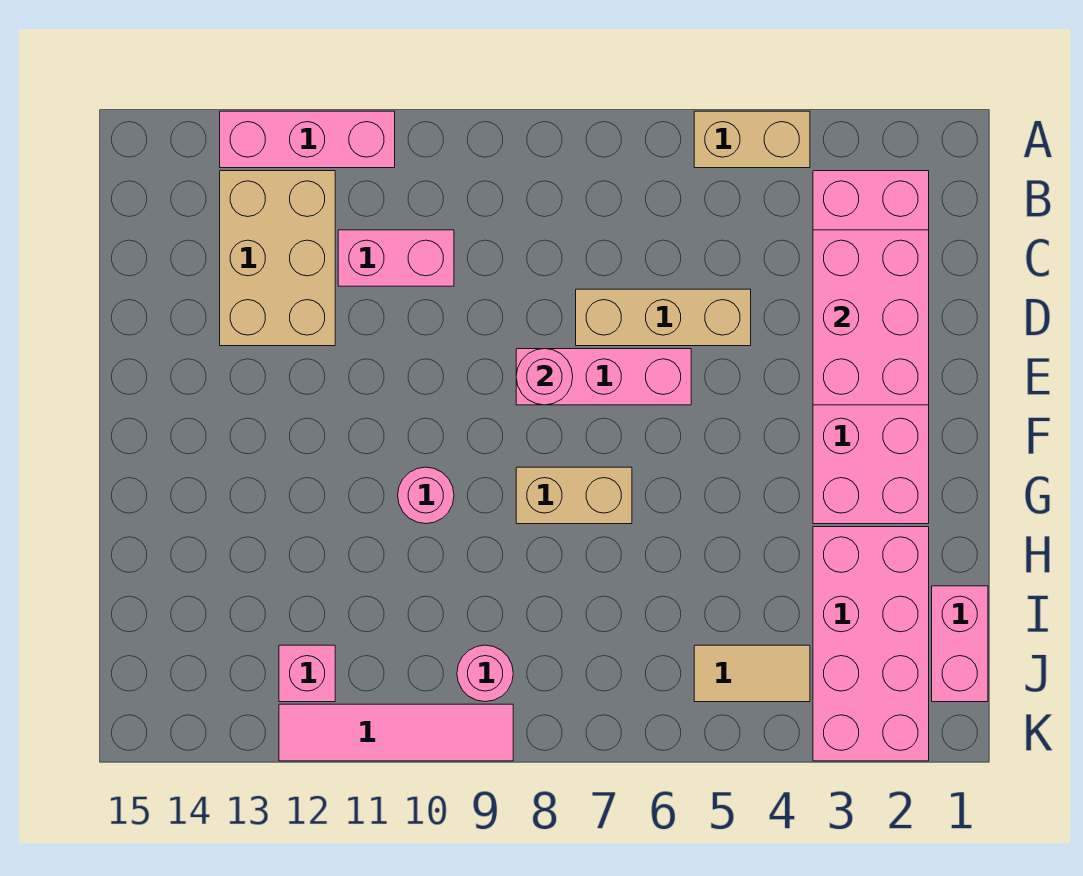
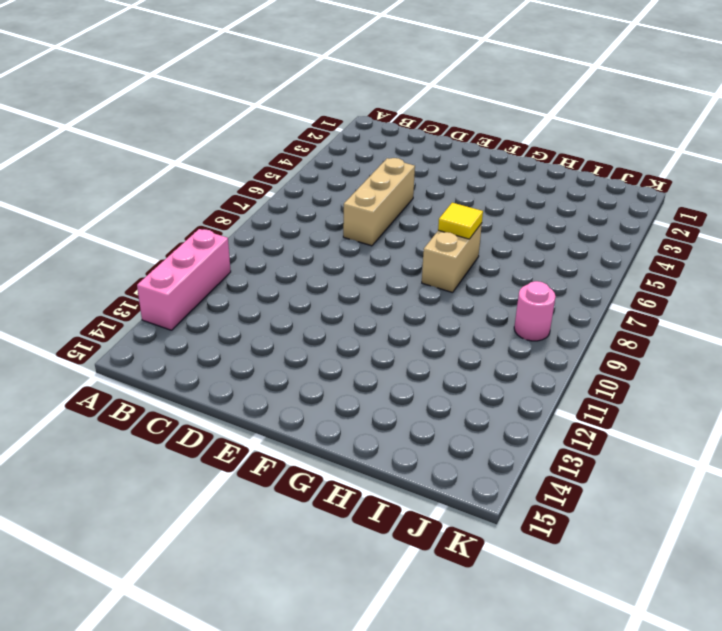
yellow tile G7 level 2 -> none
none -> tan brick A4:A5 level 1
none -> pink brick B2:G3 level 1
none -> tan brick B12:D13 level 1

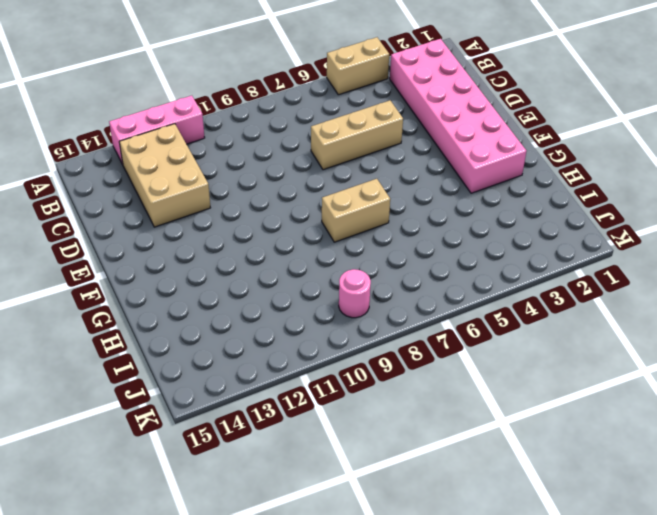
none -> pink brick C10:C11 level 1
none -> pink brick E6:E8 level 1
none -> pink round brick G10 level 1

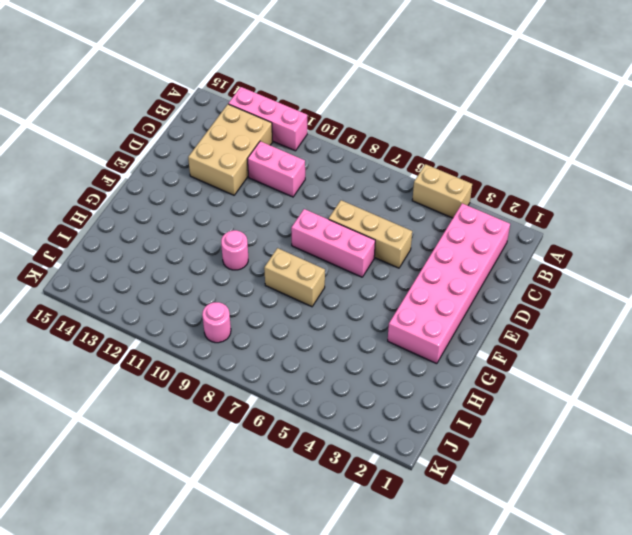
none -> pink brick H2:K3 level 1
none -> pink brick I1:J1 level 1
none -> tan tile J4:J5 level 1

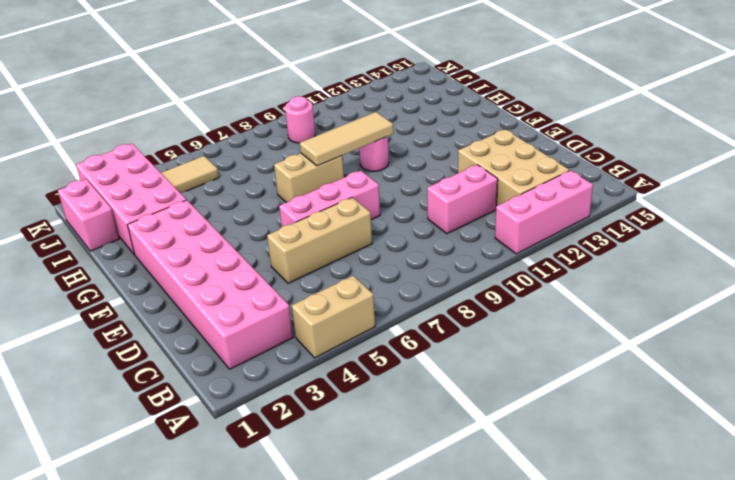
tan tile G8:G10 level 2 -> none
none -> pink brick J12 level 1
none -> pink tile K9:K12 level 1
none -> pink brick C2:E3 level 2

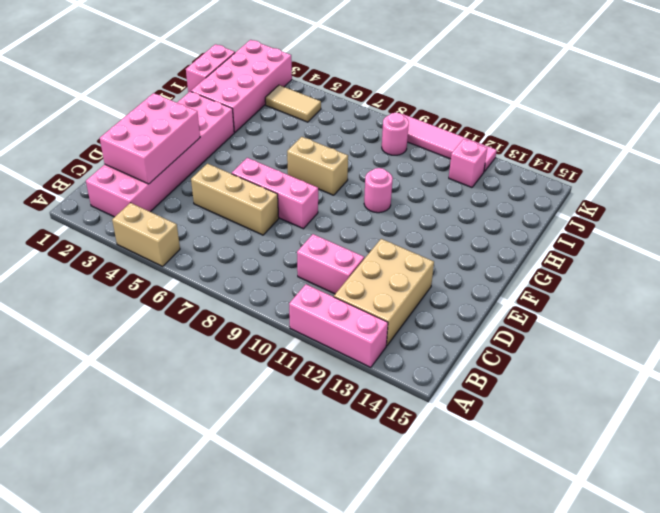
none -> pink round brick E8 level 2

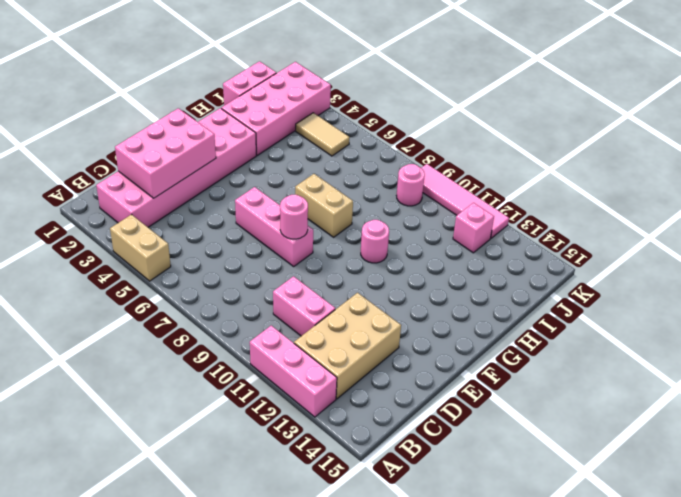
none -> tan brick D5:D7 level 1

